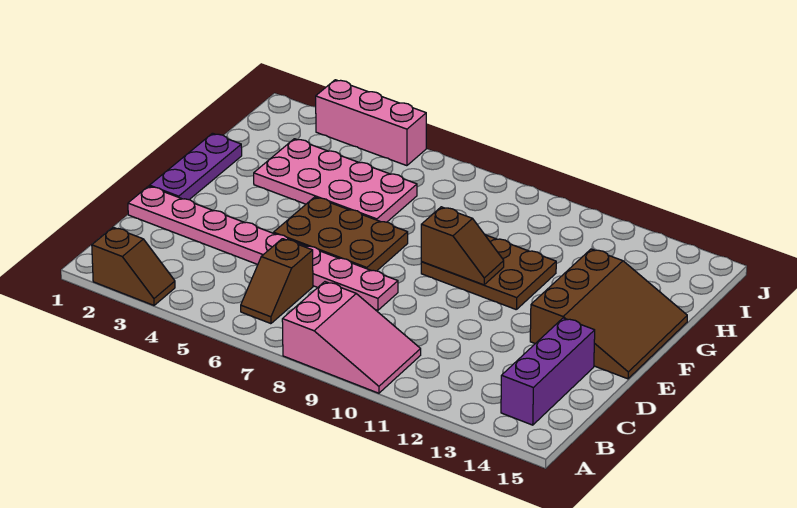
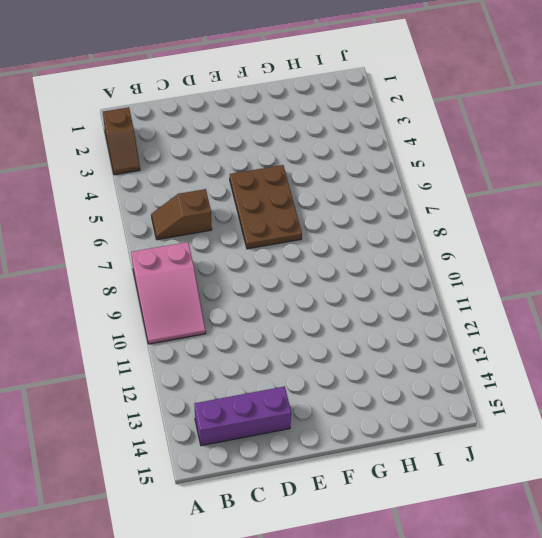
none -> pink plate D1:D8 level 1
none -> purple plate E1:G1 level 1
none -> brown slope E13:G15 level 1 top 13

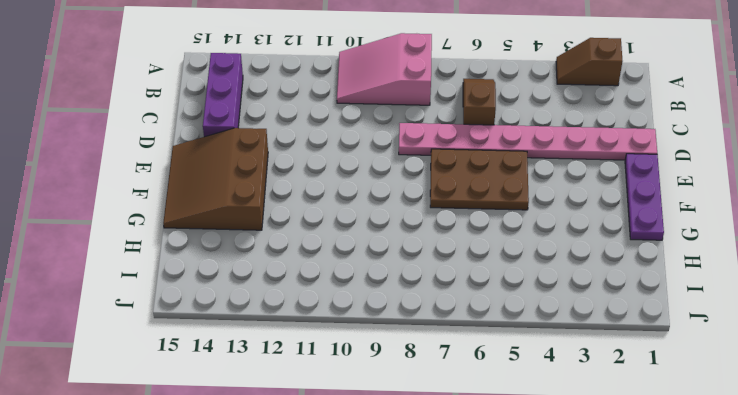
none -> brown plate F9:G11 level 1
none -> pink plate G3:H6 level 1
none -> pink brick J3:J5 level 1

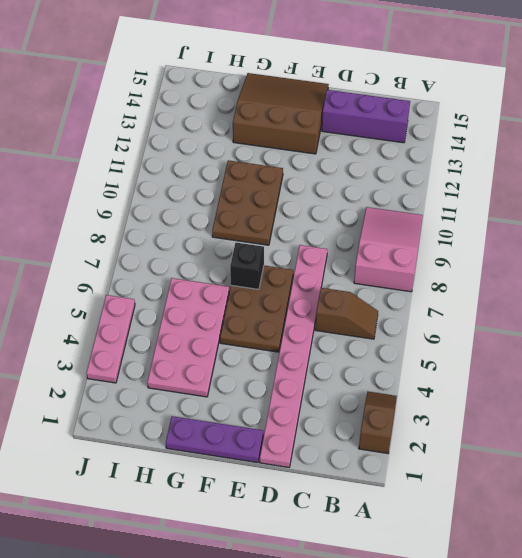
black brick F7 level 2 -> none
pink plate J3:J5 level 1 -> pink brick J3:J5 level 1
none -> brown slope F9:F10 level 2 top 9

